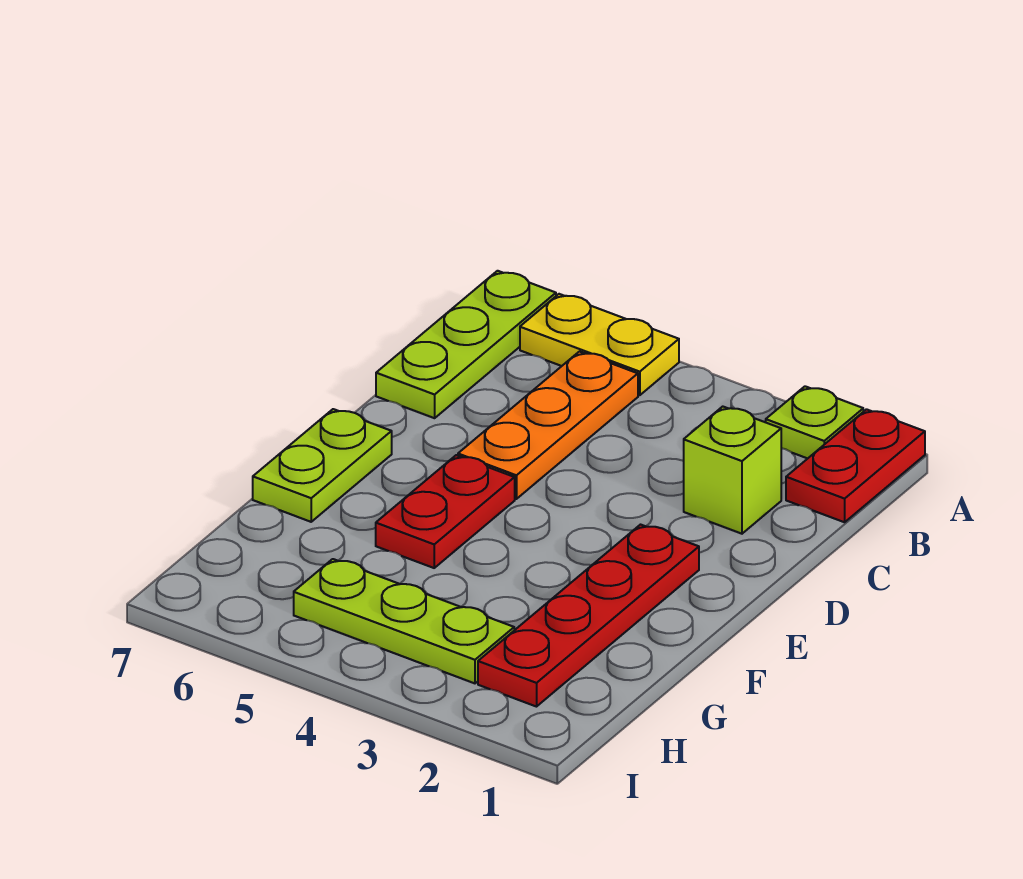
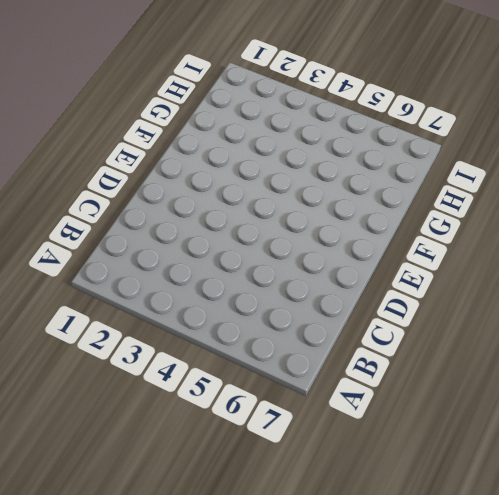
none -> red plate A1:B1 level 1
none -> lime plate A2 level 1

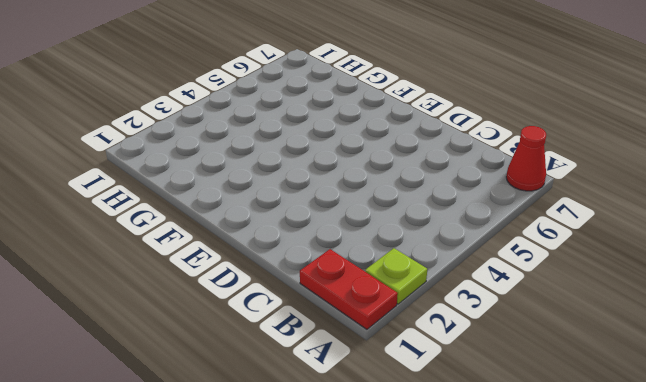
red cone A7 level 1 -> lime plate A7:C7 level 1
none -> yellow plate A5:A6 level 1
none -> orange plate B5:D5 level 1

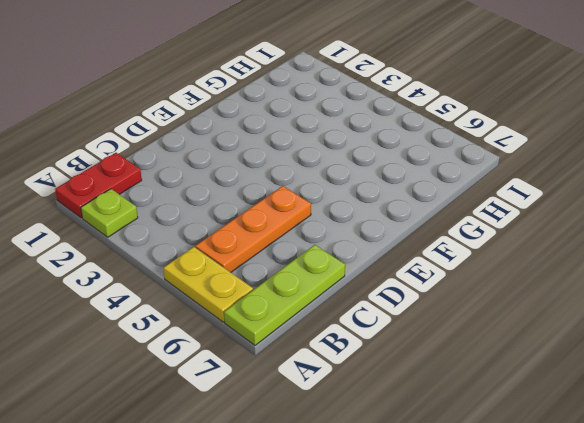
none -> lime brick C2 level 1
none -> red plate E2:H2 level 1

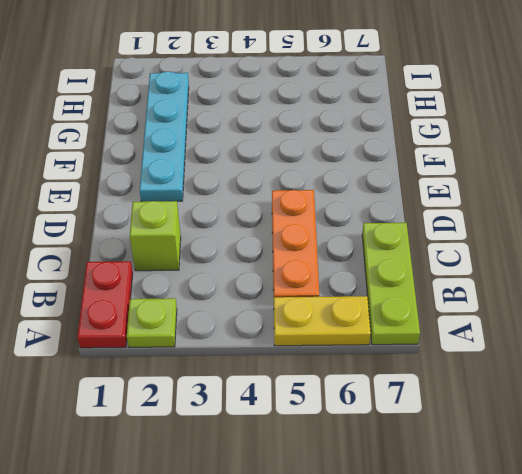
cyan plate E2:H2 level 1 -> red plate E2:H2 level 1
none -> red plate E5:F5 level 1
none -> lime plate E7:F7 level 1

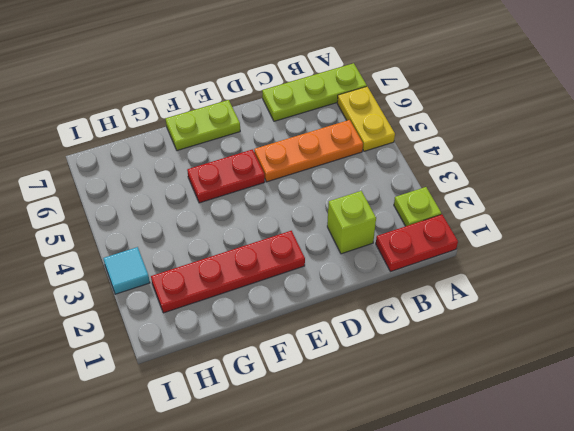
cyan tile I3 level 1 -> none
none -> lime plate H3:H5 level 1

